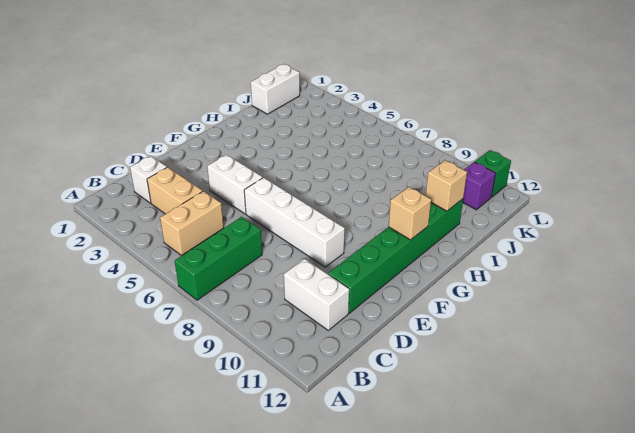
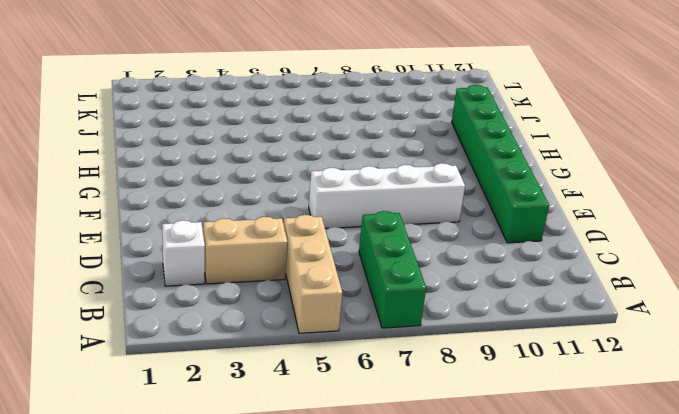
tan brick A5:C5 level 1 -> tan brick B5:C5 level 1
none -> white brick C10:C11 level 1
none -> white brick E4:E5 level 1
none -> white brick J1:K1 level 1

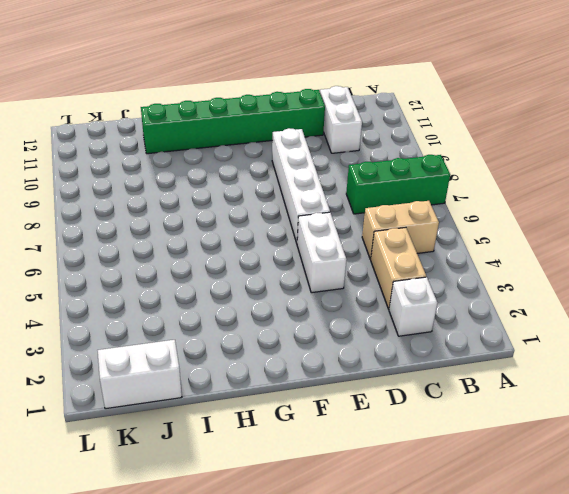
none -> purple brick K11 level 1
none -> green brick L11 level 1
none -> tan brick G11 level 2

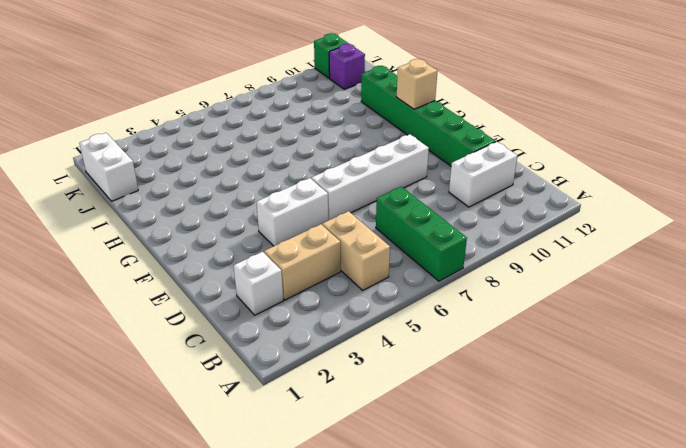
none -> tan brick I11 level 2

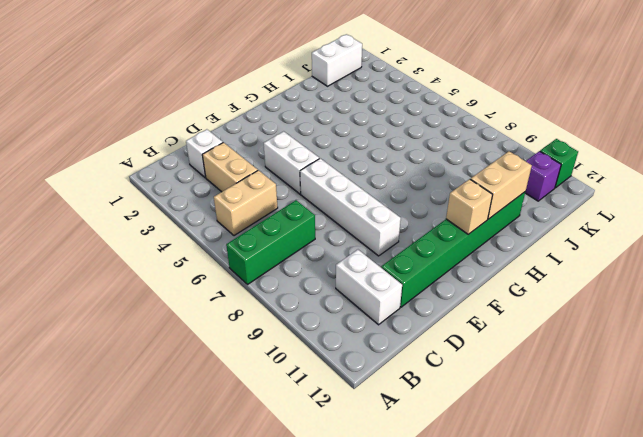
tan brick H11:I11 level 2 -> tan brick I11 level 2

